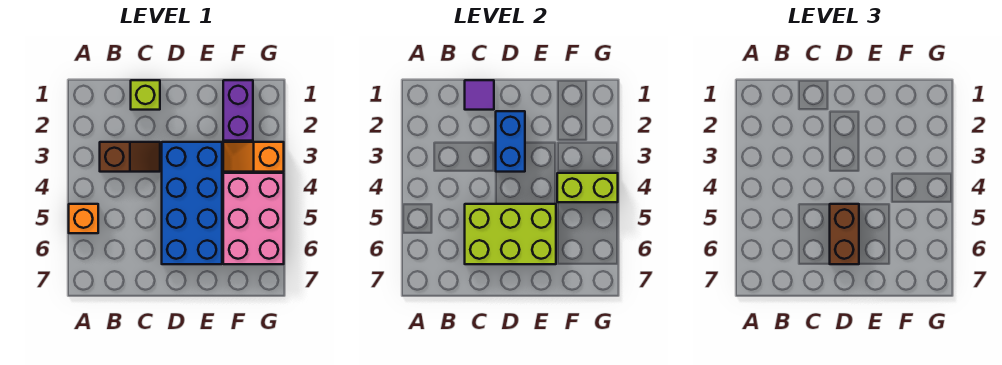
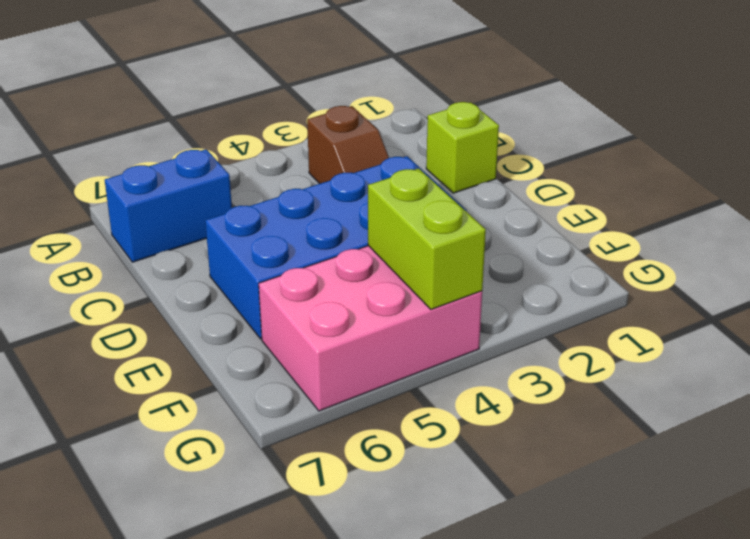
blue brick B6:B7 level 1 -> blue brick D2:D3 level 2
none -> orange brick A5 level 1
none -> purple brick F1:F2 level 1
none -> orange slope F3:G3 level 1 top G

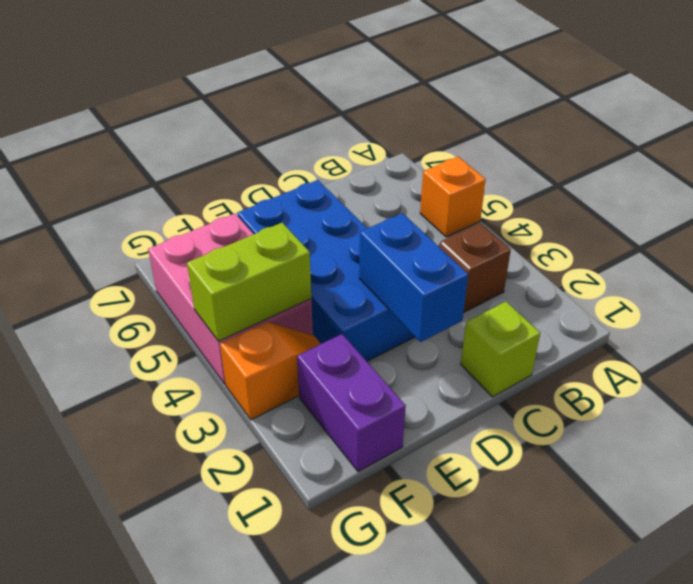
none -> purple tile C1 level 2
none -> lime brick C5:E6 level 2
none -> brown brick D5:D6 level 3

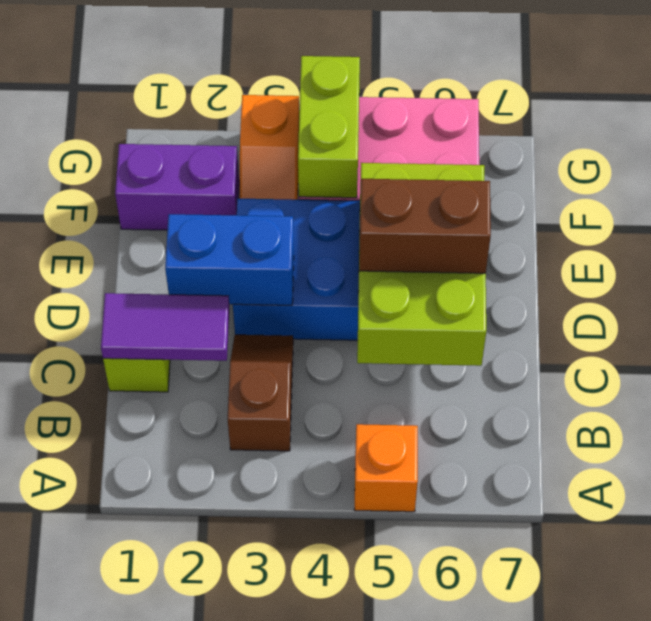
purple tile C1:C2 level 2 -> purple tile C1 level 2

